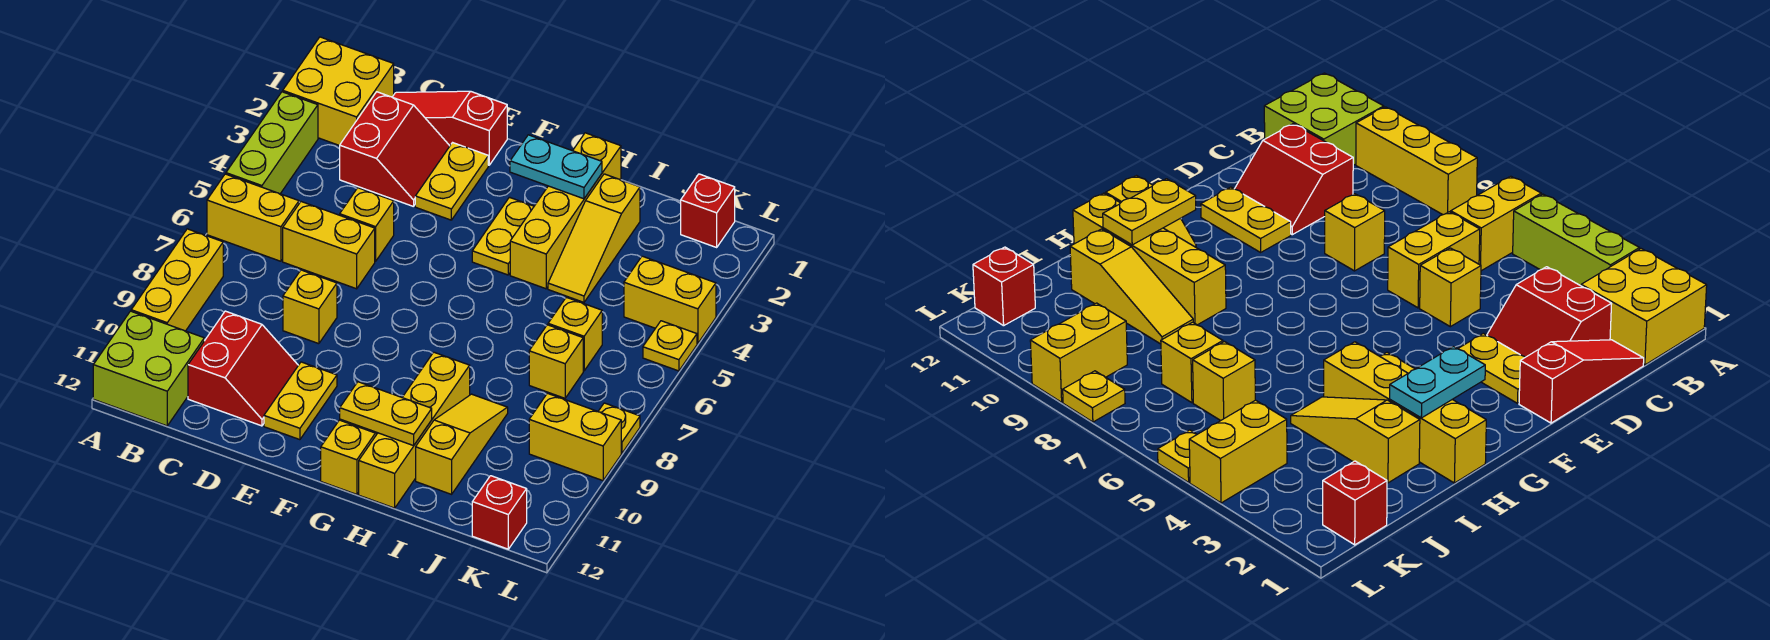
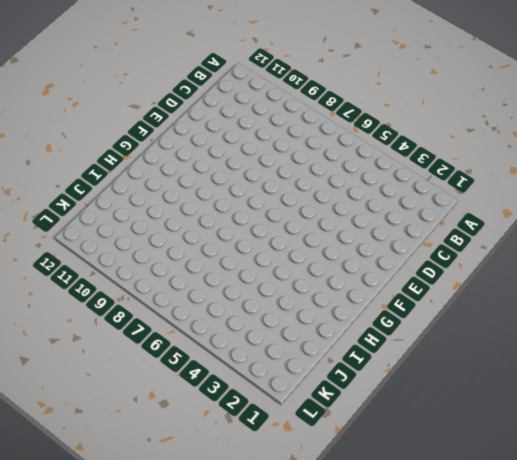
none -> yellow brick A1:B2 level 1
none -> lime brick A3:A5 level 1
none -> yellow brick A6:B6 level 1

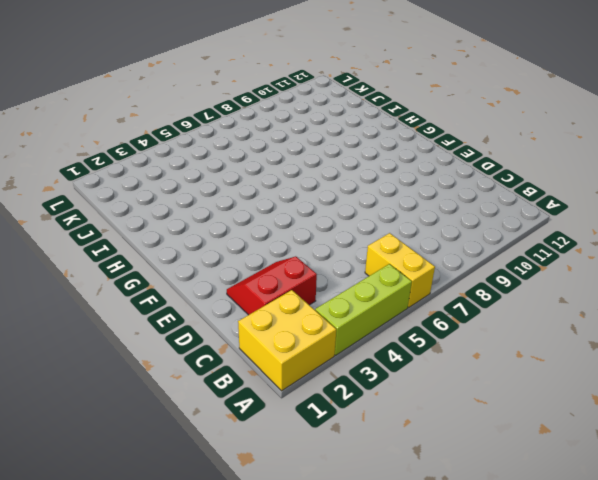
none -> yellow brick A8:A10 level 1
none -> lime brick A11:B12 level 1
none -> red slope C1:E1 level 1 top E

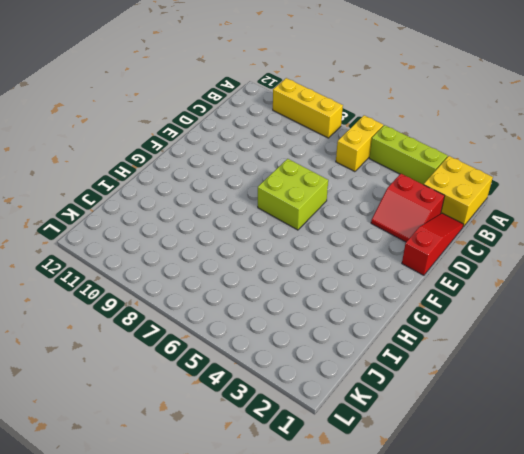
lime brick E6:F7 level 1 -> lime brick A11:B12 level 1
none -> yellow brick C6:D6 level 1
none -> red slope C10:D11 level 1 top C
none -> yellow brick D5 level 1

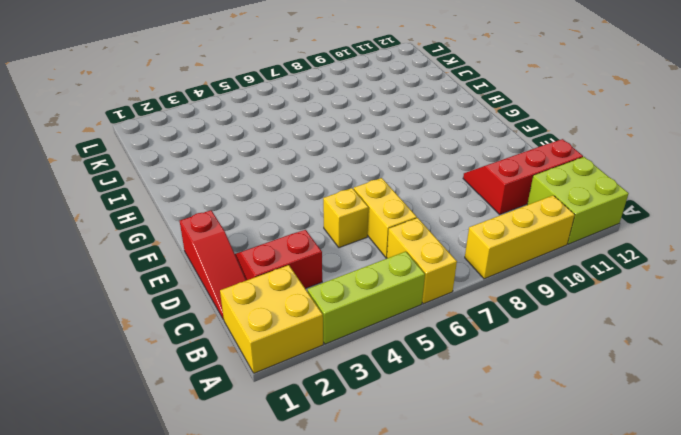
red slope C10:D12 level 1 top C -> red slope C10:D11 level 1 top C
none -> yellow brick D8 level 1
none -> yellow plate E2:E3 level 1
none -> yellow plate E10:E11 level 1

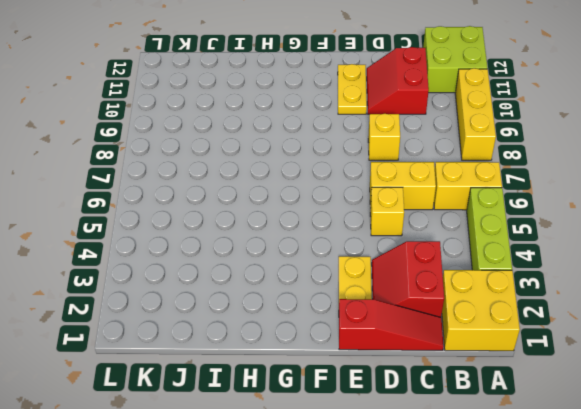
none -> yellow plate G3:G4 level 1
none -> yellow slope G11:G12 level 1 top 12
none -> yellow brick H1:H4 level 1

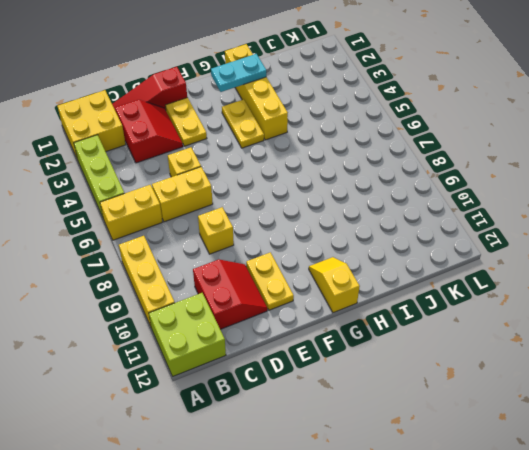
none -> yellow brick H9:H12 level 1
none -> yellow slope I2:I4 level 1 top 2
none -> yellow slope I9:I11 level 1 top 11

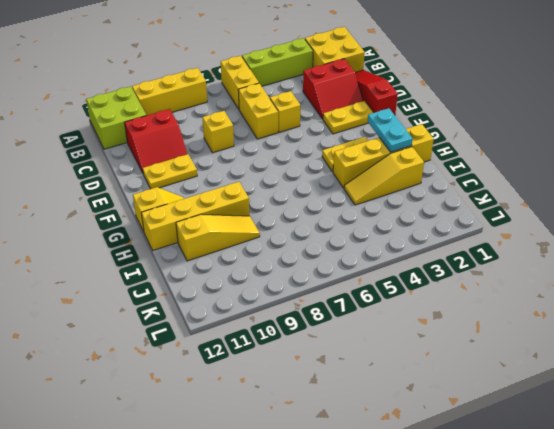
none -> yellow brick J6 level 1
none -> yellow brick J7 level 1
none -> red brick K1 level 1

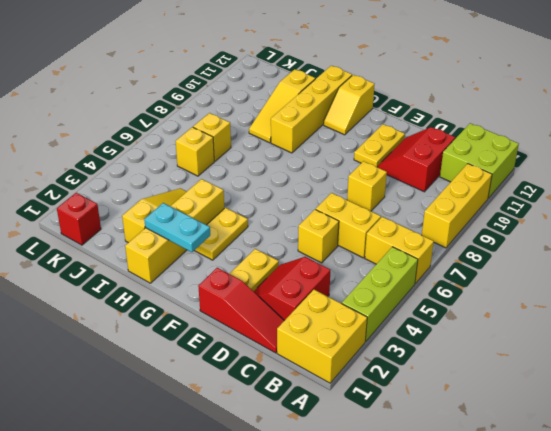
none -> yellow brick K4:L4 level 1
none -> yellow brick K9:L9 level 1
none -> red brick K12 level 1

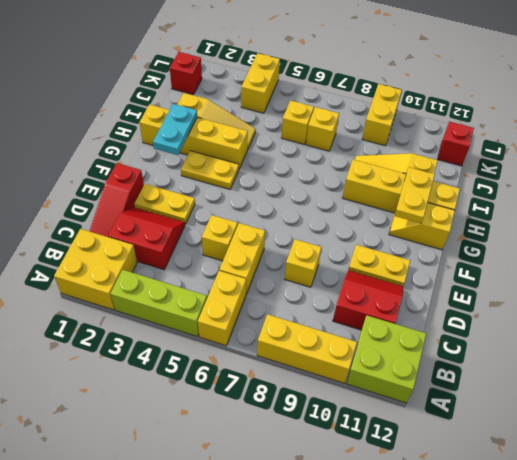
none -> yellow plate L5 level 1
none -> yellow plate L8 level 1

